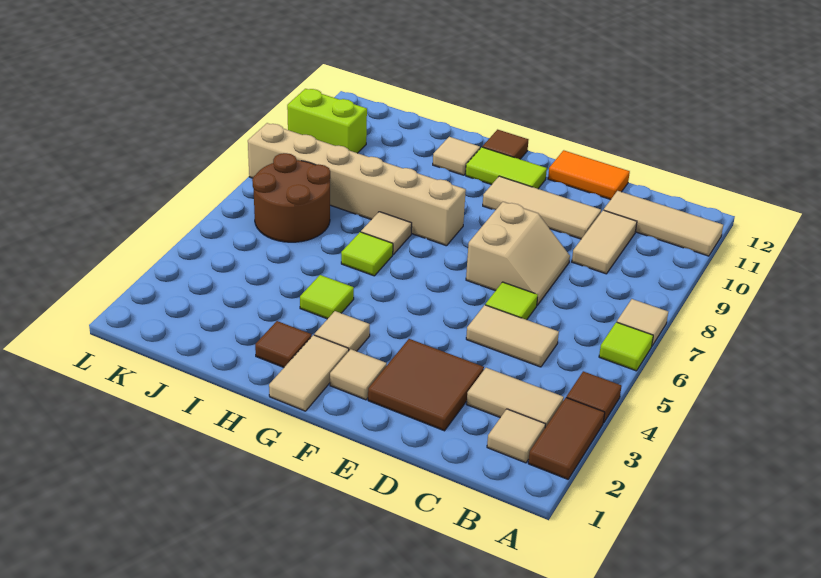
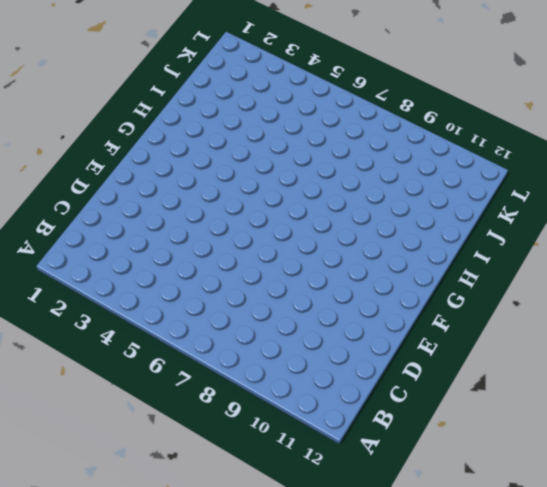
none -> brown tile A2:A3 level 1
none -> brown tile A4 level 1
none -> lime tile A6 level 1

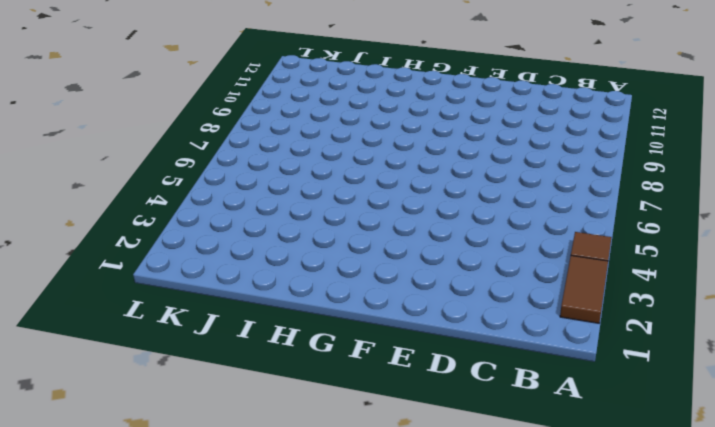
none -> lime tile A6 level 1
none -> tan tile A7 level 1
none -> tan tile A11:C11 level 1

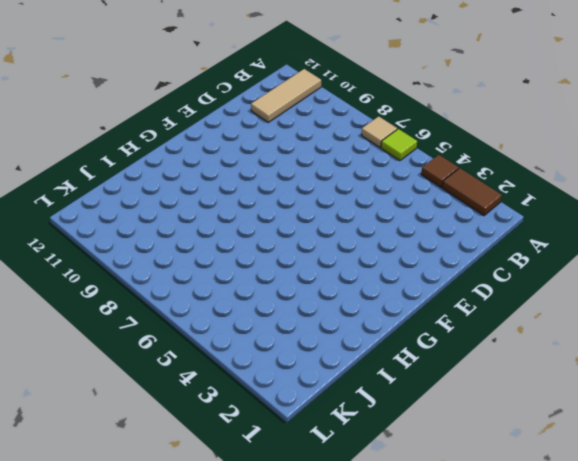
none -> tan tile B2 level 1
none -> tan tile B3:C3 level 1
none -> tan tile C5:D5 level 1

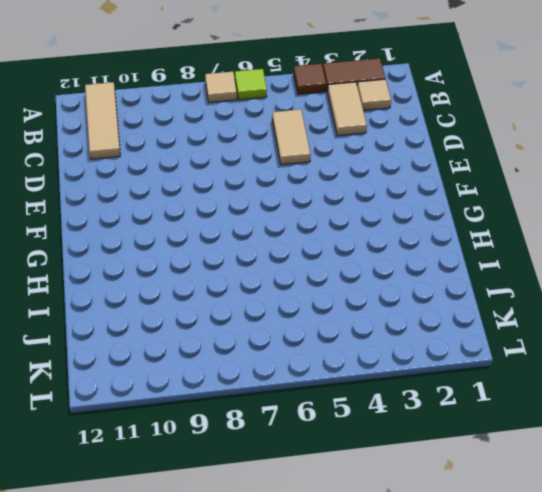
none -> tan tile C9:C10 level 1
none -> brown tile D2:E3 level 1
none -> lime tile D6 level 1

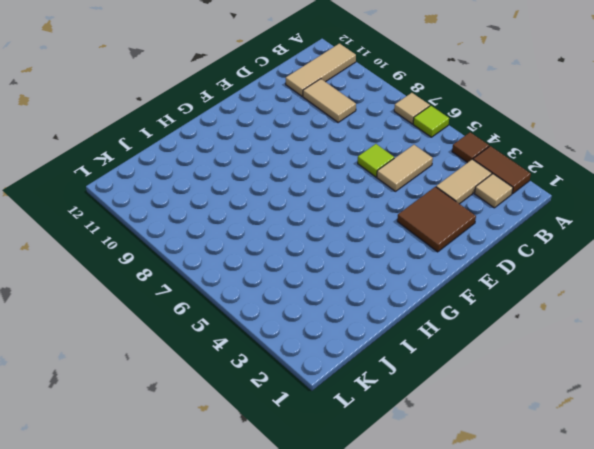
none -> tan slope D7:E8 level 1 top E
none -> tan tile D10:F10 level 1
none -> orange tile D12:E12 level 1

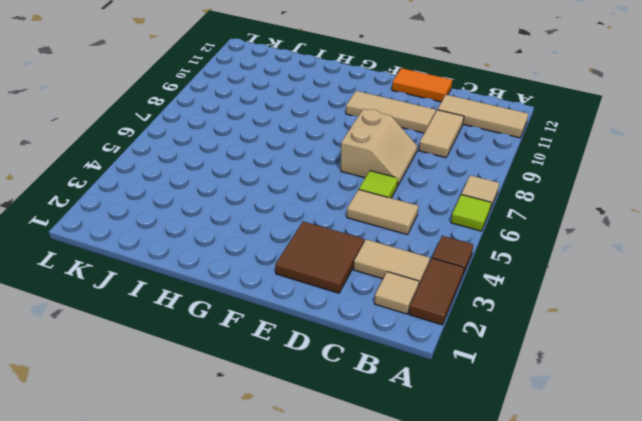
none -> tan tile F2 level 1
none -> lime tile F11:G11 level 1
none -> tan tile G1:G2 level 1

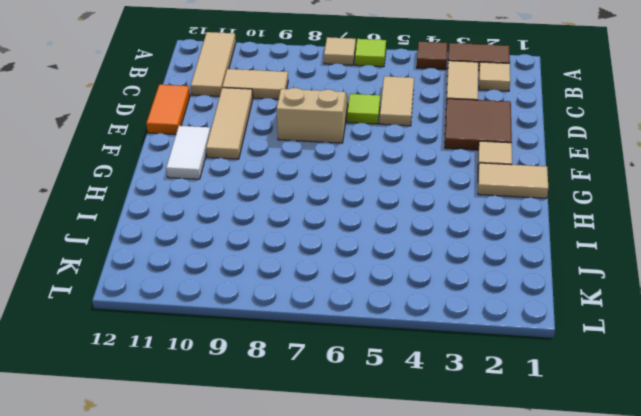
white tile F11:G11 level 1 -> lime tile F11:G11 level 1
none -> tan tile G3 level 1
none -> tan brick G8:L8 level 1
none -> brown tile G12 level 1

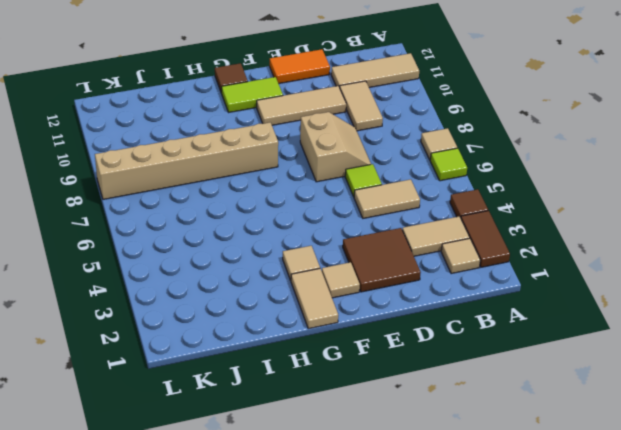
none -> brown tile H2 level 1
none -> lime tile H4 level 1
none -> lime tile H6 level 1

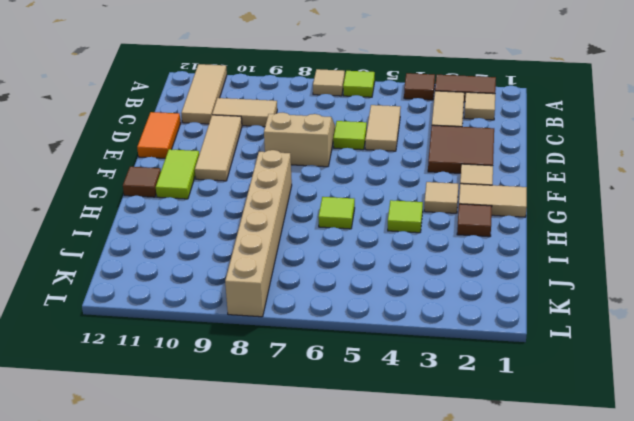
none -> tan tile H7 level 1
none -> tan tile H11 level 1
none -> brown round brick J6:K7 level 1

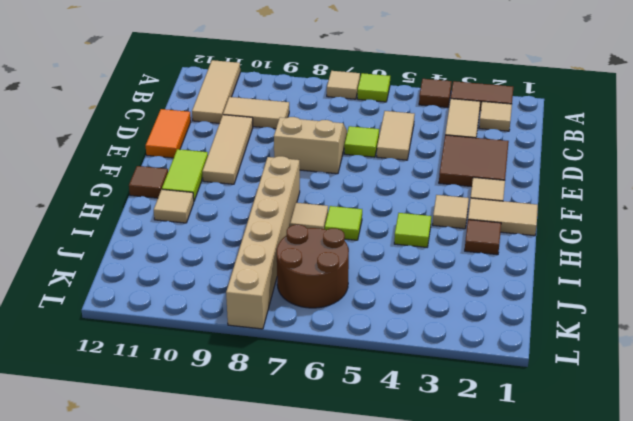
none -> lime brick K10:L10 level 1

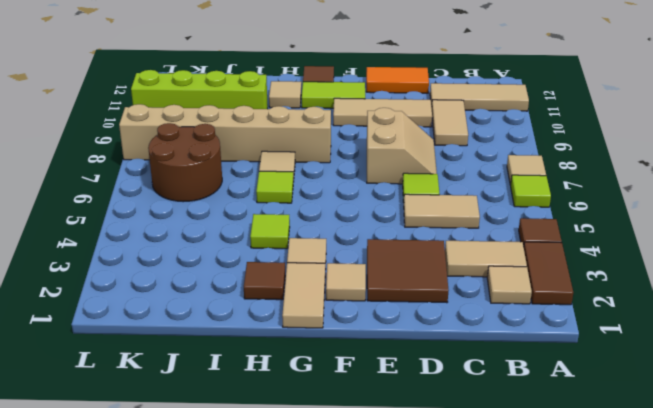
lime brick I10:L10 level 1 -> lime brick K10:L10 level 1

